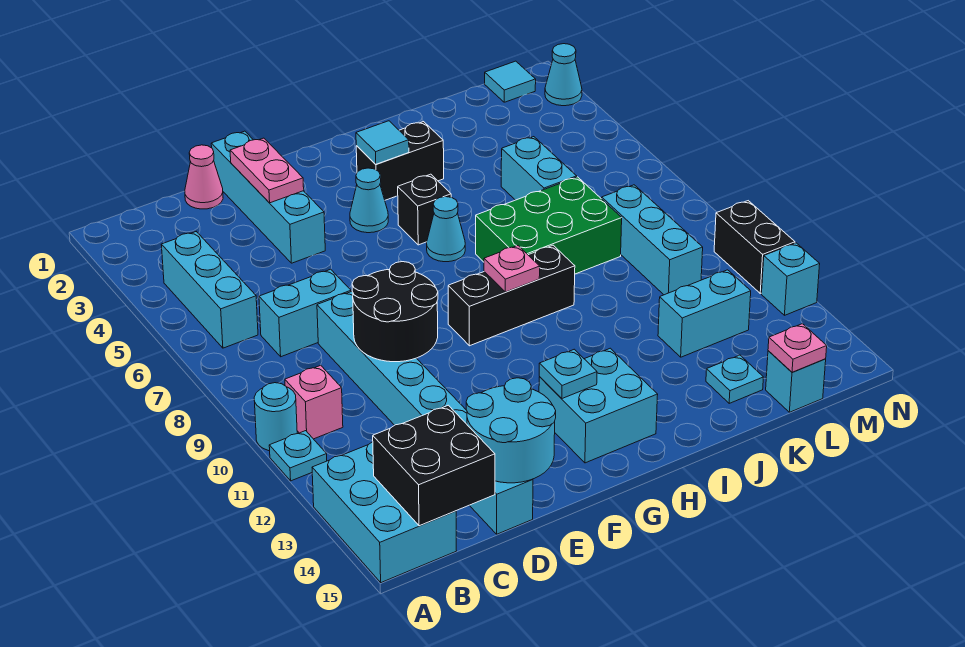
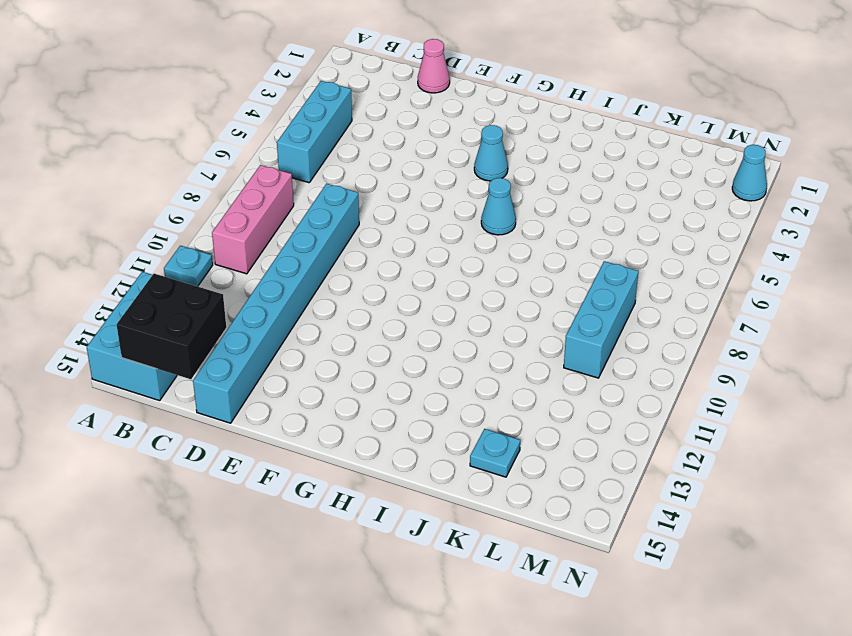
pink brick B8:B10 level 1 -> pink brick B10 level 1
none -> cyan round brick A10 level 1
none -> cyan brick C7:D7 level 1
none -> cyan brick E1:E4 level 1
none -> black brick G9:I9 level 1

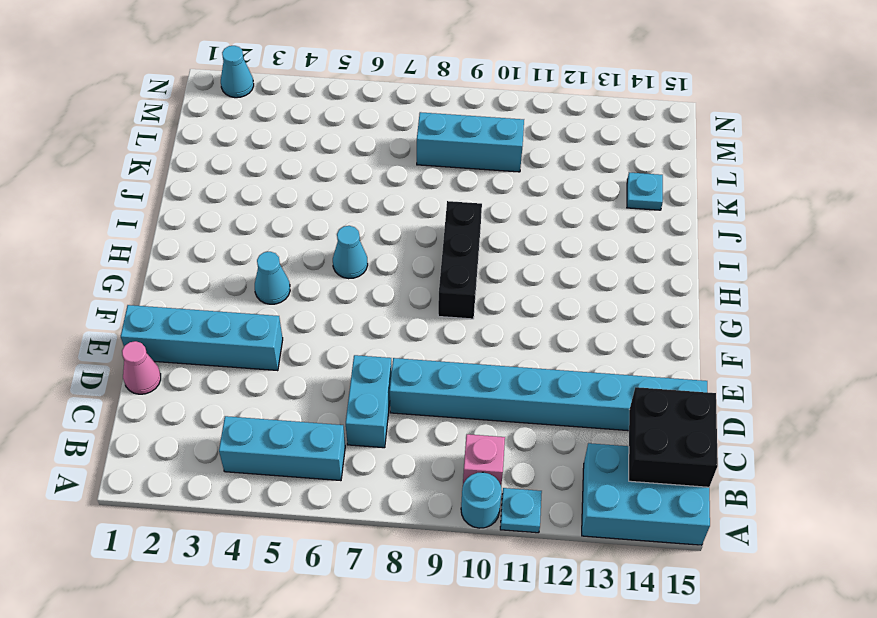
none -> cyan brick G13:H14 level 1
none -> black brick H3:I3 level 1
none -> black brick H5 level 1
none -> green brick I7:K8 level 1

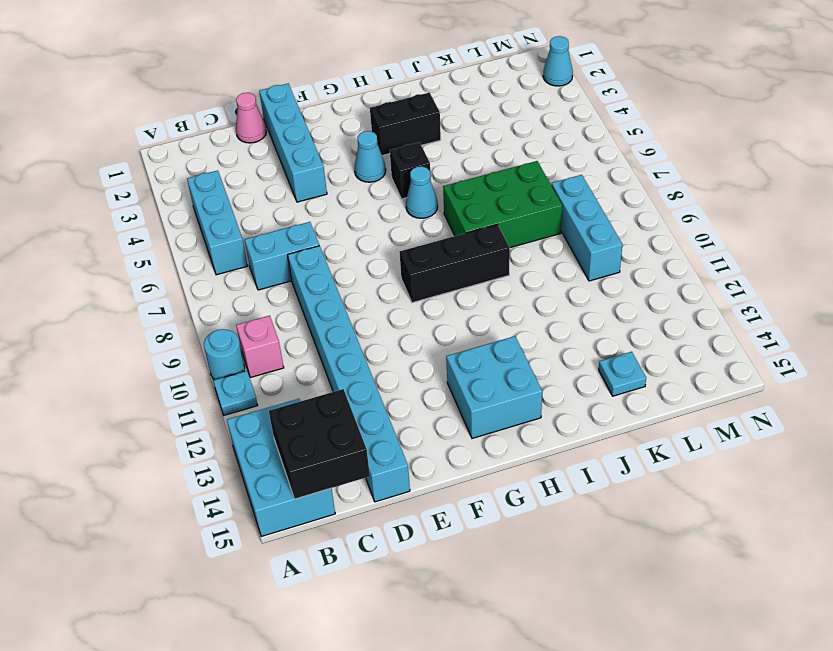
none -> cyan brick K5:K6 level 1
none -> cyan brick K12:L12 level 1
none -> cyan brick L15 level 1
none -> cyan tile M1 level 1

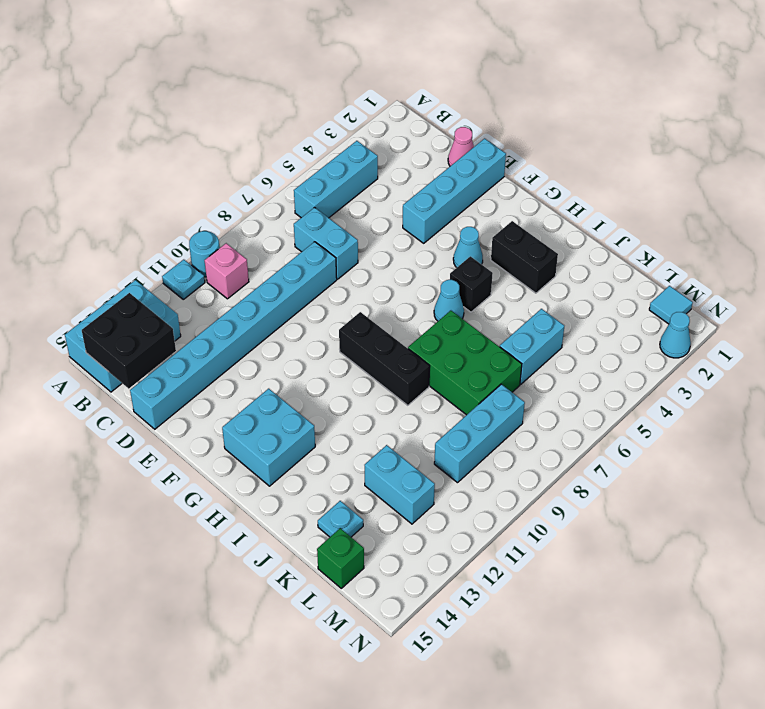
green brick L15 level 1 -> cyan brick L15 level 1
none -> black brick N10:N11 level 1
none -> cyan brick N12 level 1
none -> black round brick D9:E10 level 2
none -> cyan round brick D14:E15 level 2

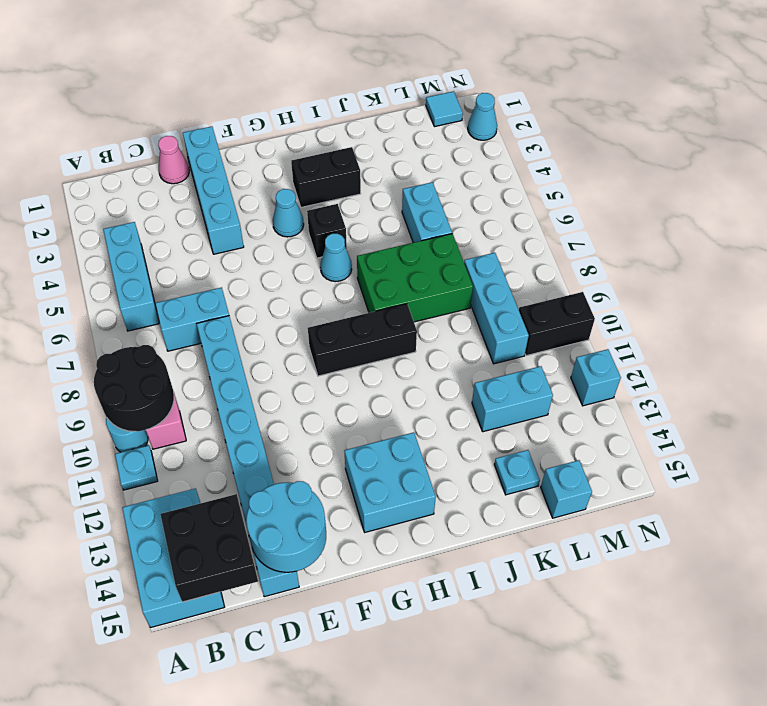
black round brick A9:B10 level 2 -> black round brick D9:E10 level 2
black brick M10:N10 level 1 -> black brick N10:N11 level 1
none -> pink plate E2:E3 level 2
none -> cyan plate G13 level 2
none -> cyan tile H3 level 2
none -> pink plate H9 level 2

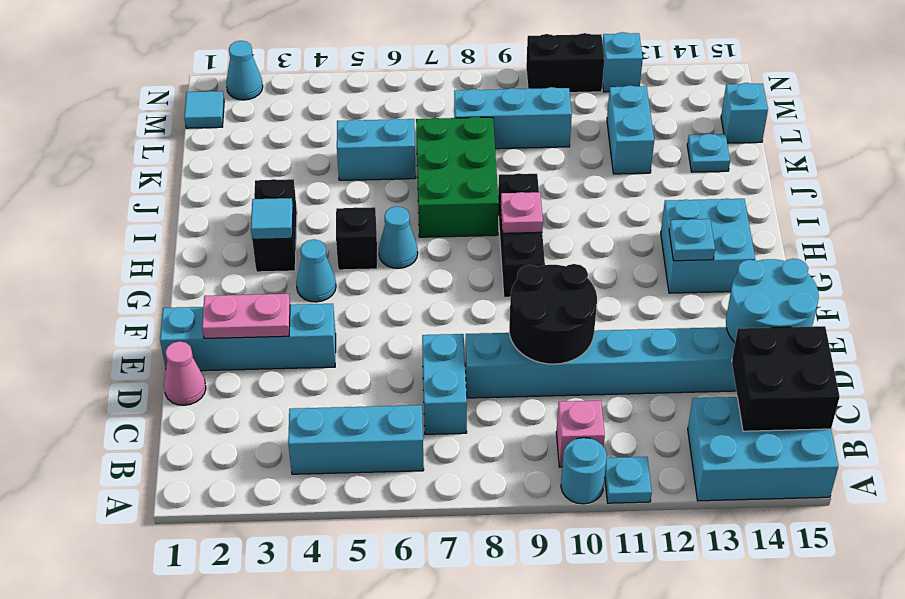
none -> pink plate L15 level 2

